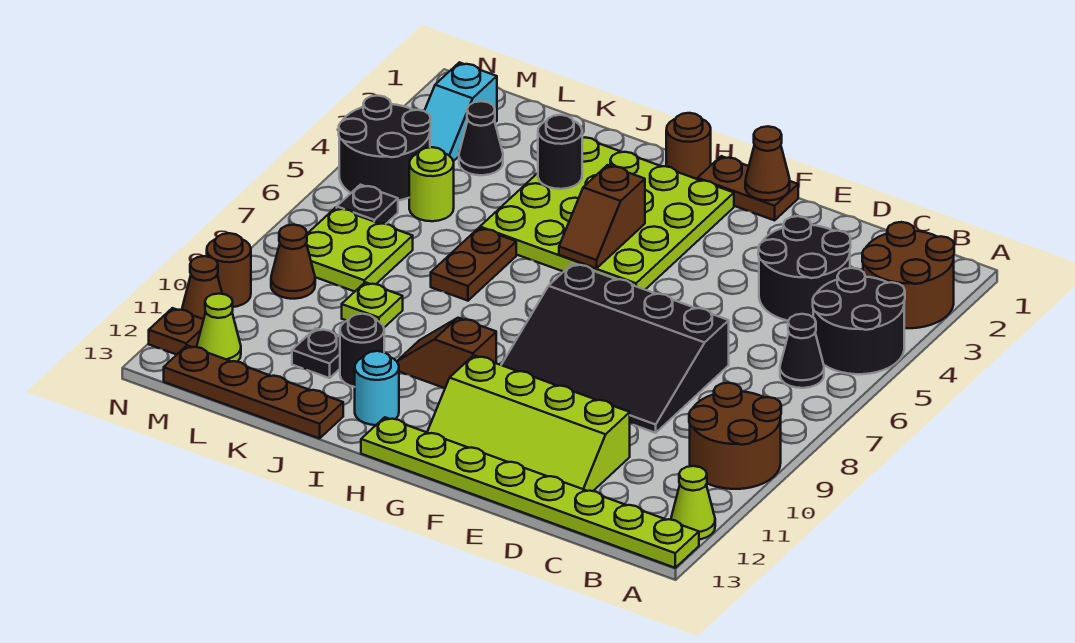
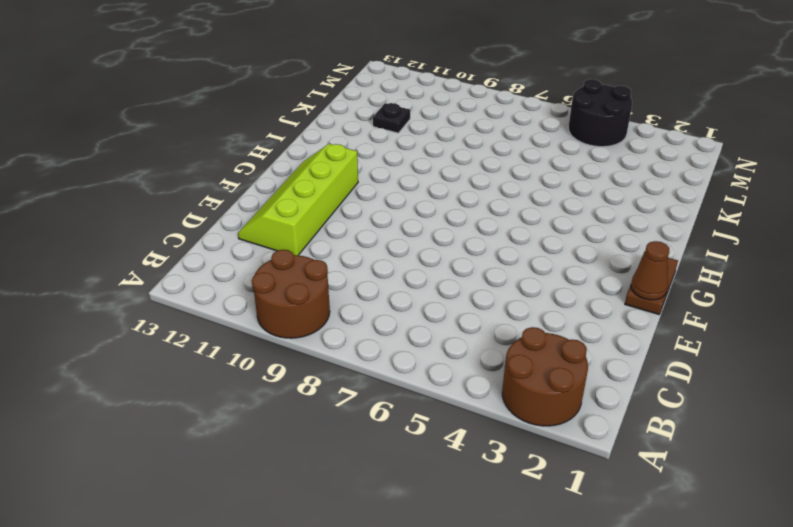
none -> black round brick A4:B5 level 1
none -> lime cone A12 level 1
none -> lime plate A13:H13 level 1
none -> black cone B6 level 1

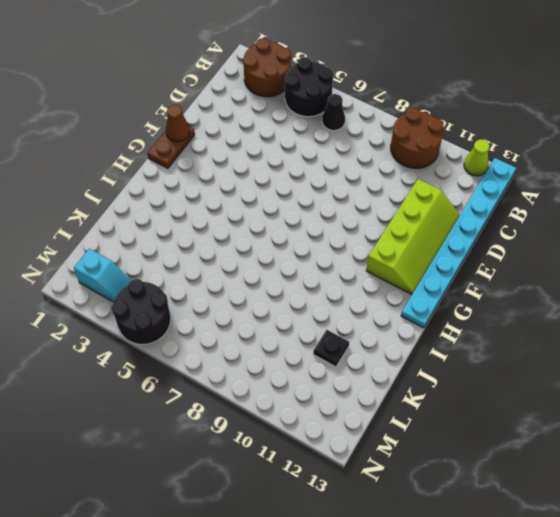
cyan plate A13:H13 level 1 -> lime plate A13:H13 level 1
none -> black round brick C3:D4 level 1
none -> black slope D7:G9 level 1 top 7
none -> lime plate G2:J5 level 1
none -> brown round brick H1 level 1

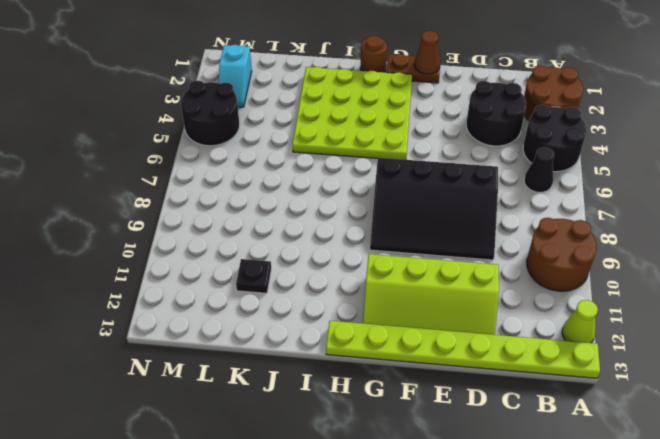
none -> brown slope H10:I10 level 1 top H
none -> cyan round brick I12 level 1
none -> brown plate J6:J7 level 1
none -> black round brick J11 level 1

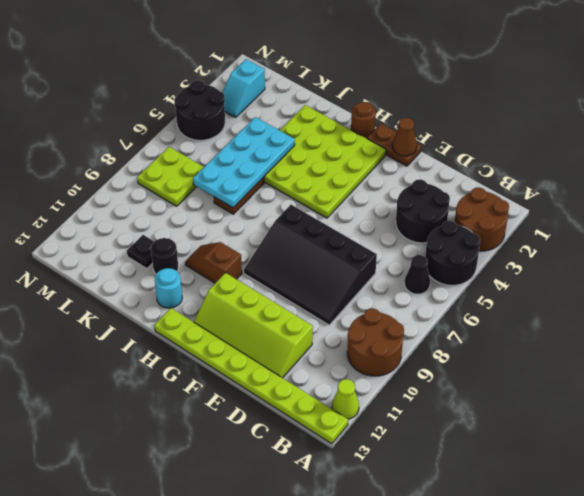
cyan plate J4:K7 level 2 -> none
none -> brown plate J13:M13 level 1
none -> lime plate K9 level 1
none -> black cone L3 level 1
none -> lime round brick L5 level 1

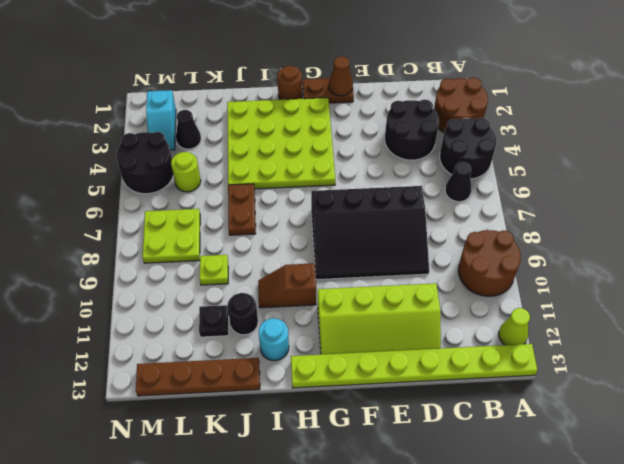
none -> black plate M6 level 1
none -> brown cone M9 level 1
none -> lime cone M12 level 1
none -> brown round brick N10 level 1

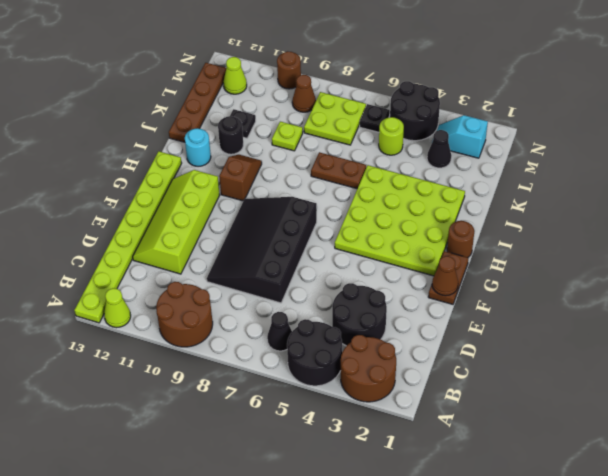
none -> brown cone N11 level 1
none -> brown plate N12 level 1
none -> brown slope H4:H5 level 2 top 4
none -> black round brick J3 level 2

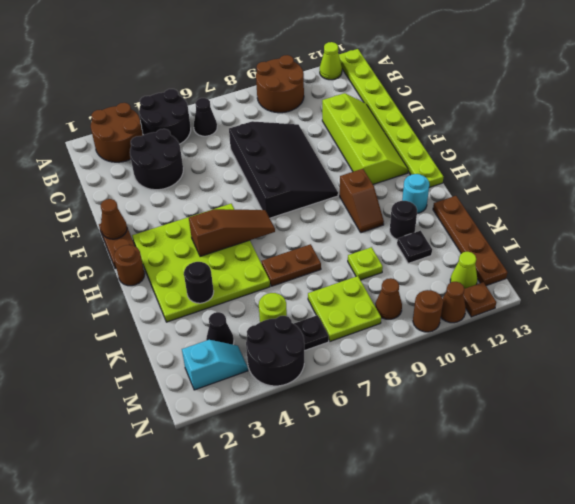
brown slope H4:H6 level 2 top 4 -> brown slope H4:H5 level 2 top 4

